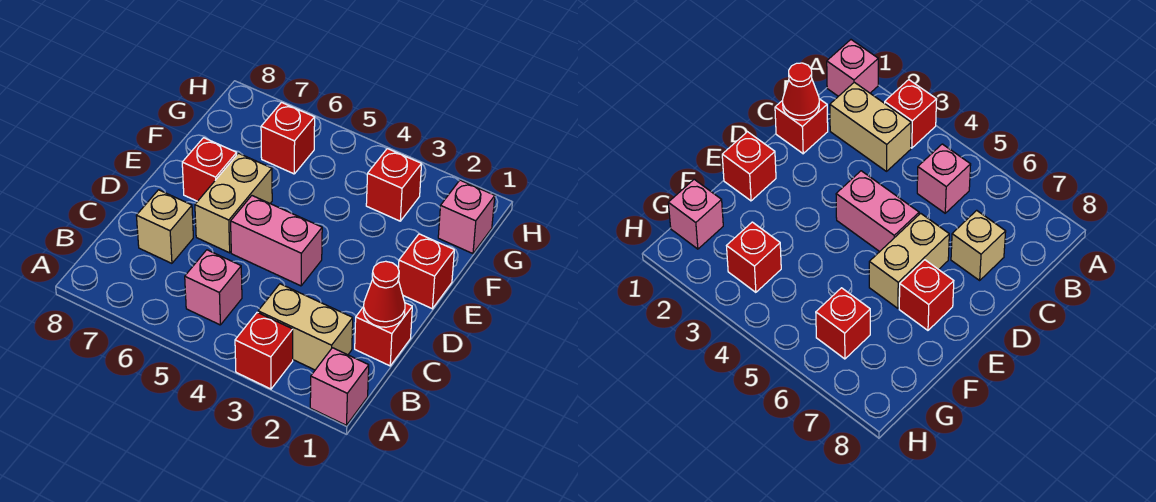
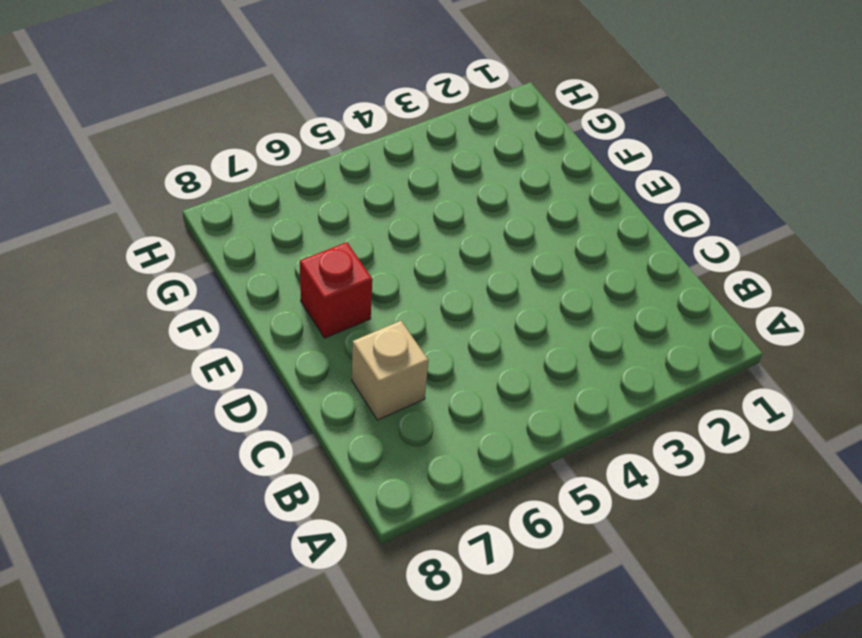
none -> pink brick A1 level 1
none -> red brick A3 level 1
none -> tan brick B2:B3 level 1

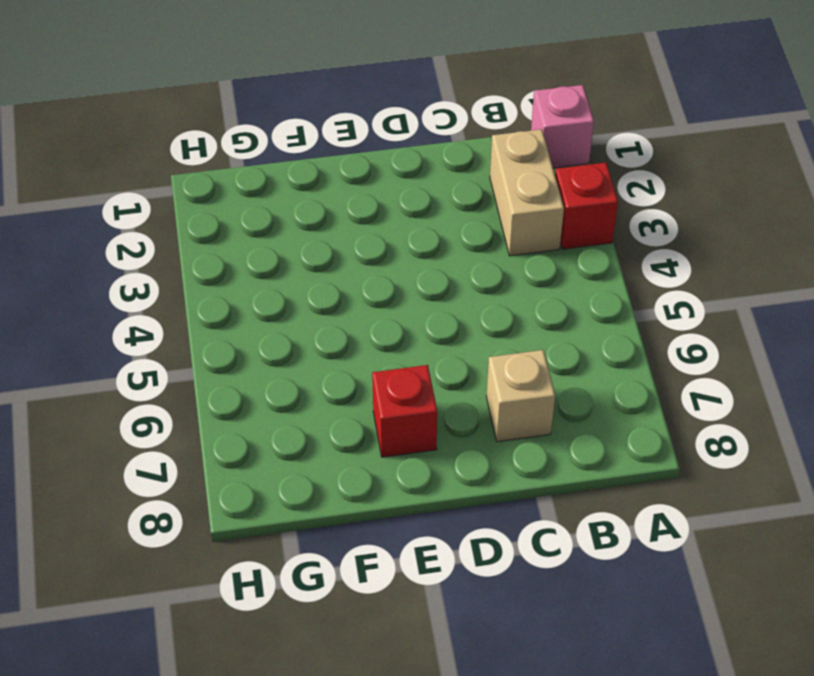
none -> pink brick B5 level 1
none -> red brick C1 level 1
none -> pink brick D4:D5 level 1

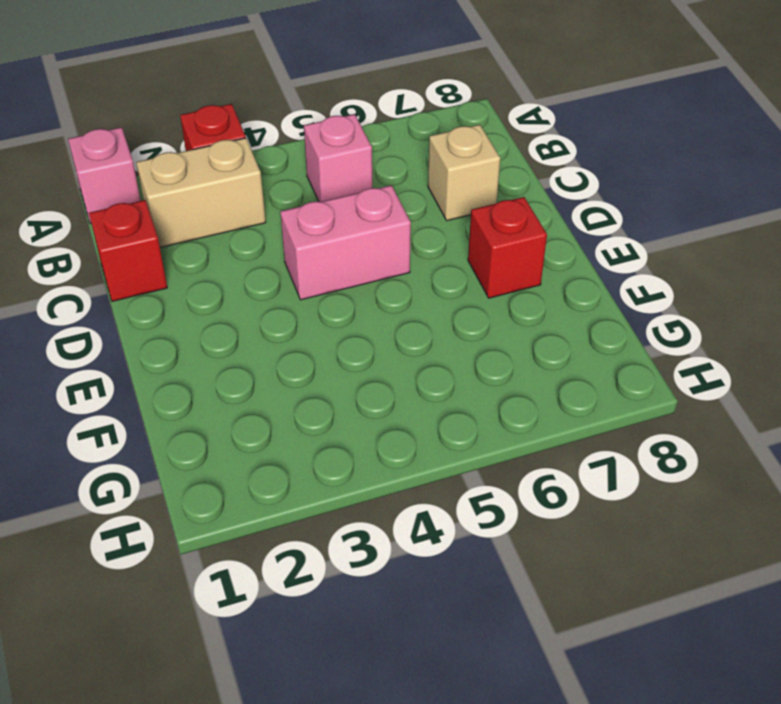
none -> tan brick D6:E6 level 1
none -> red brick E1 level 1
none -> pink brick G1 level 1

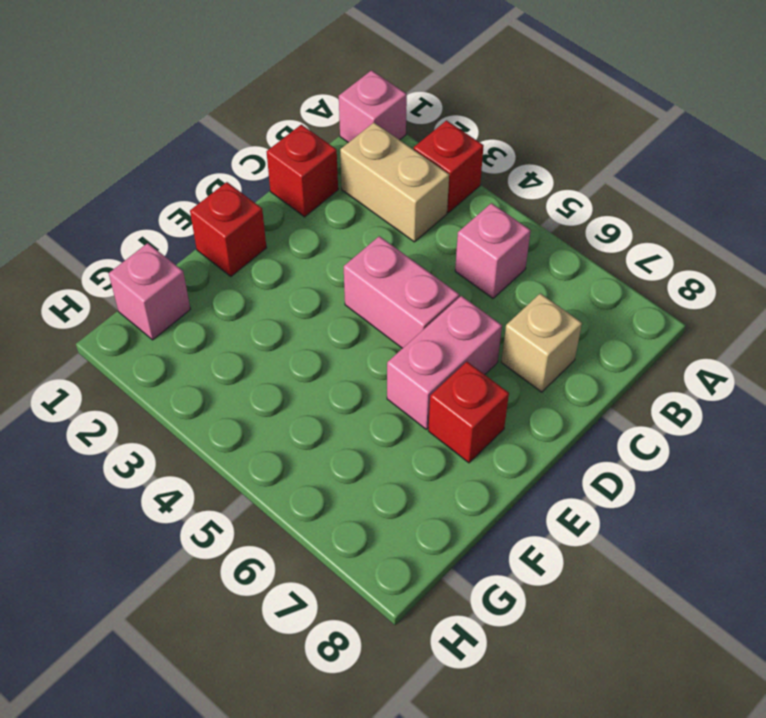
pink brick D6:E6 level 1 -> tan brick D6:E6 level 1
none -> red brick G3 level 1
none -> red brick G6 level 1
none -> red cone C1 level 2

